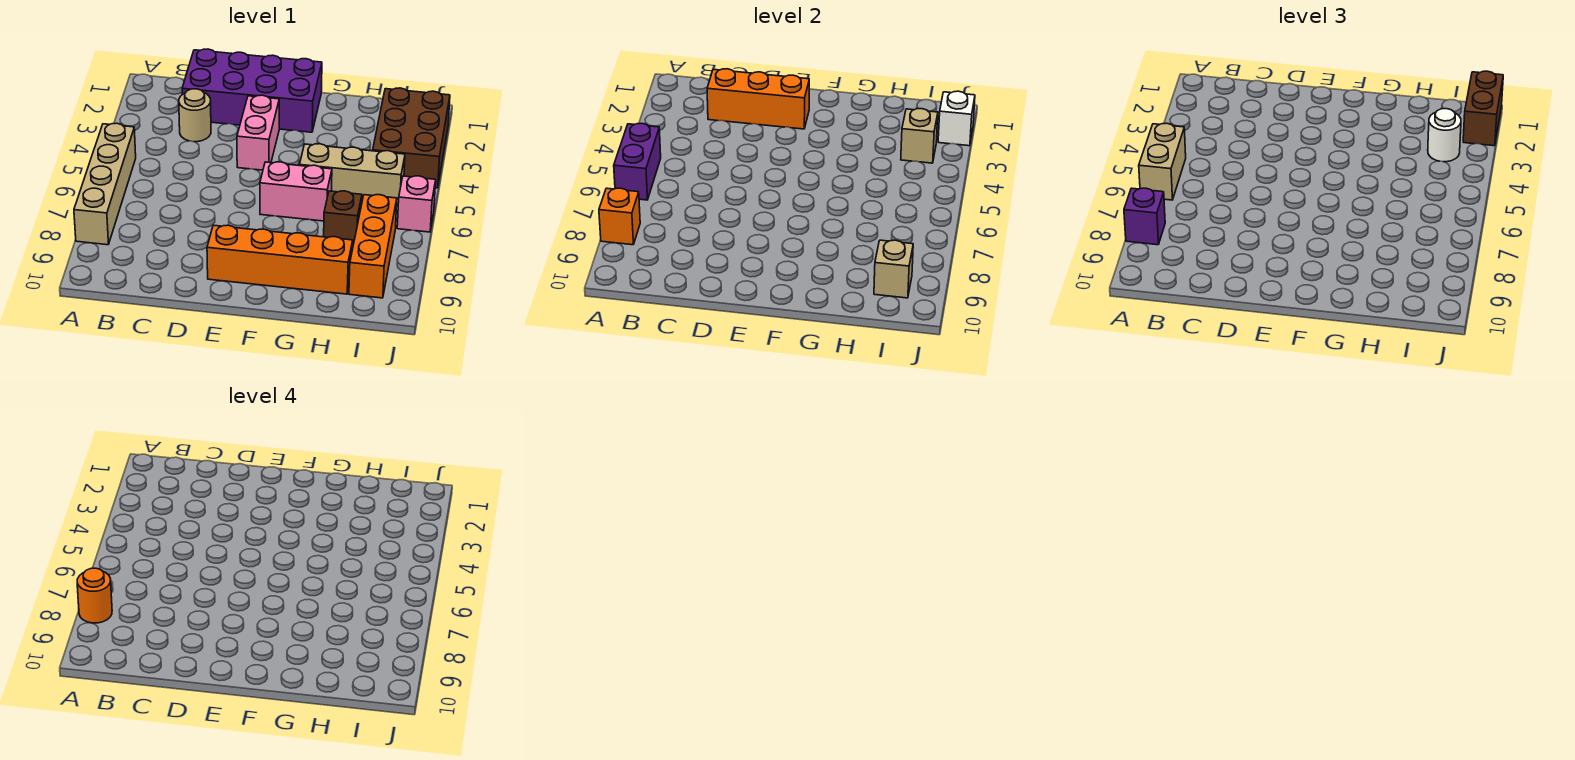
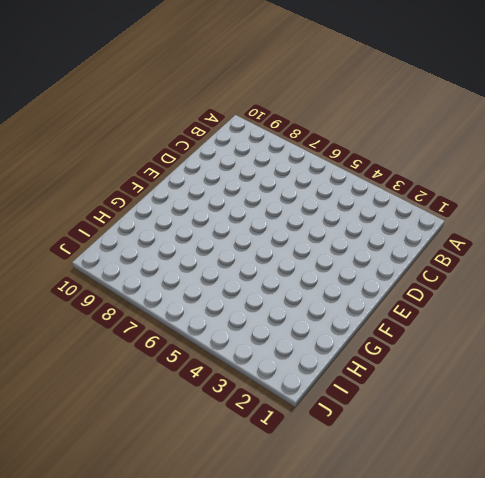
none -> tan brick A5:A8 level 1
none -> purple brick C1:F2 level 1
none -> tan round brick C3 level 1

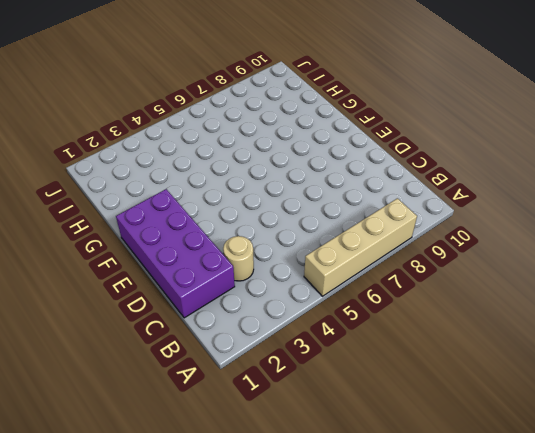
none -> pink brick E3:E4 level 1
none -> orange brick E9:H9 level 1
none -> pink brick F6:G6 level 1

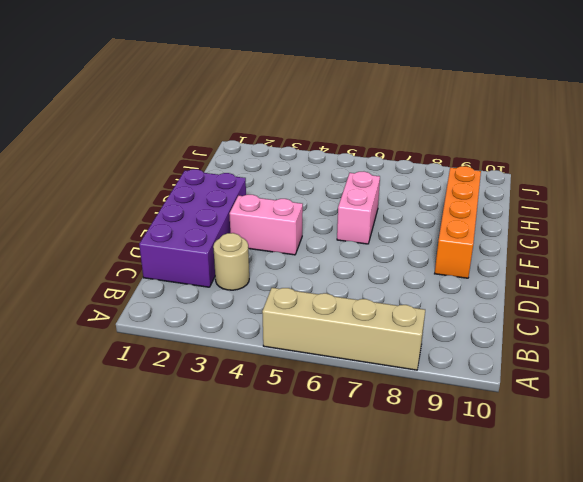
none -> tan brick G5:I5 level 1
none -> brown brick H7 level 1
none -> brown brick I2:J4 level 1

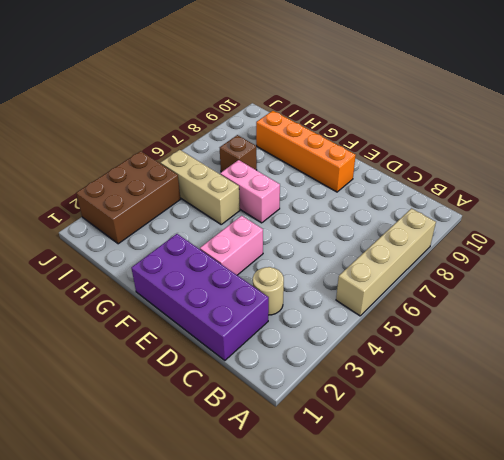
none -> orange brick I7:I9 level 1
none -> pink brick J6 level 1
none -> purple brick A5:A6 level 2

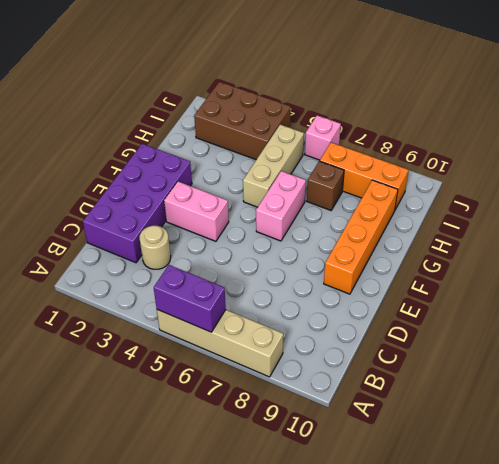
none -> orange brick A8 level 2
none -> orange brick C2:E2 level 2
none -> tan brick I3 level 2

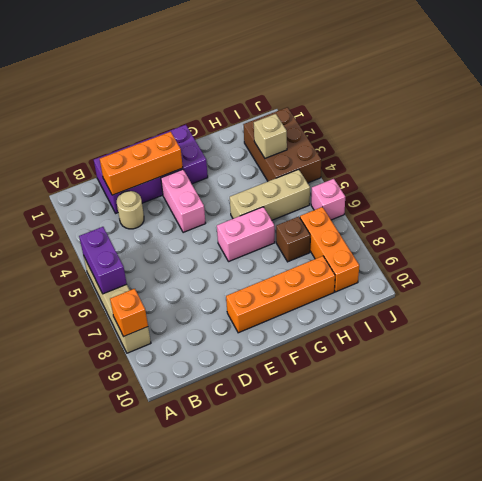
none -> tan brick I9 level 2
none -> white brick J2 level 2
none -> tan brick A5:A6 level 3

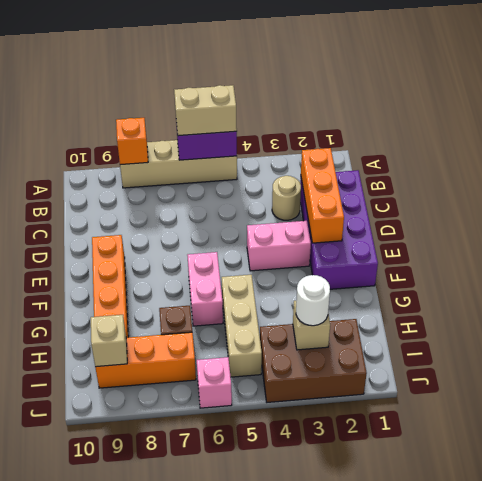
none -> white brick J2 level 2
none -> purple brick A8 level 3
none -> brown brick J1:J2 level 3

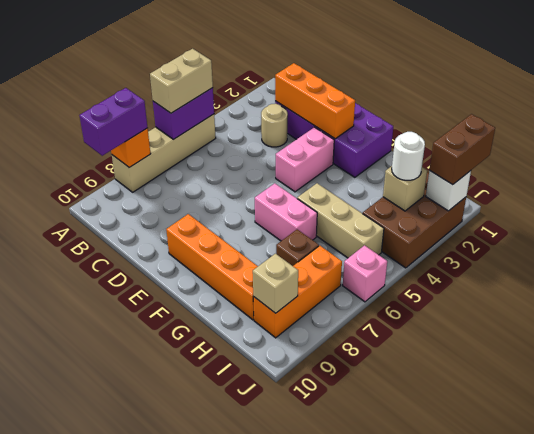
purple brick A8:A9 level 3 -> purple brick A8 level 3
none -> orange round brick A8 level 4

